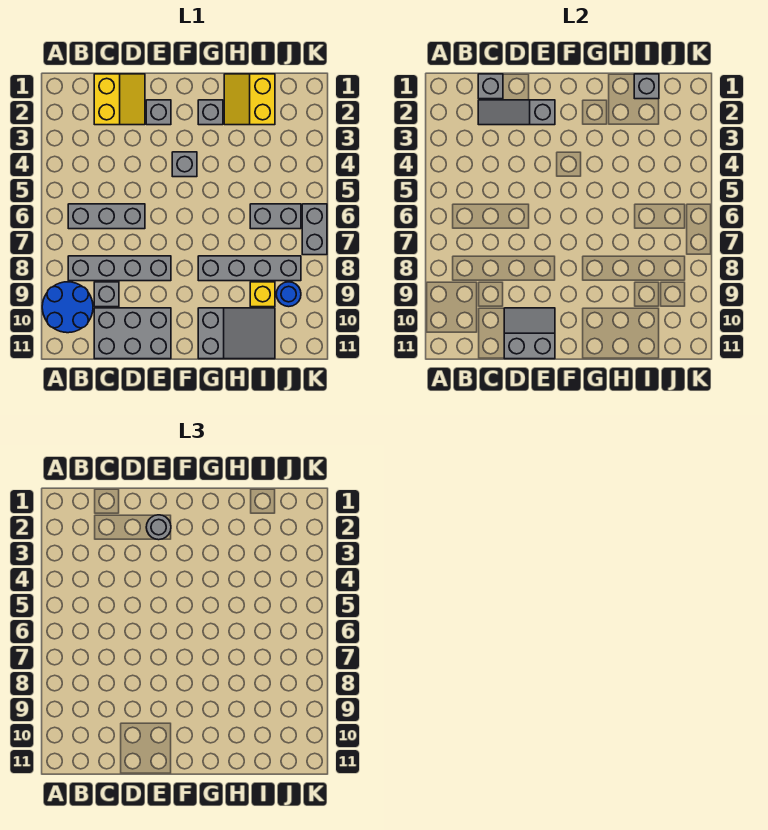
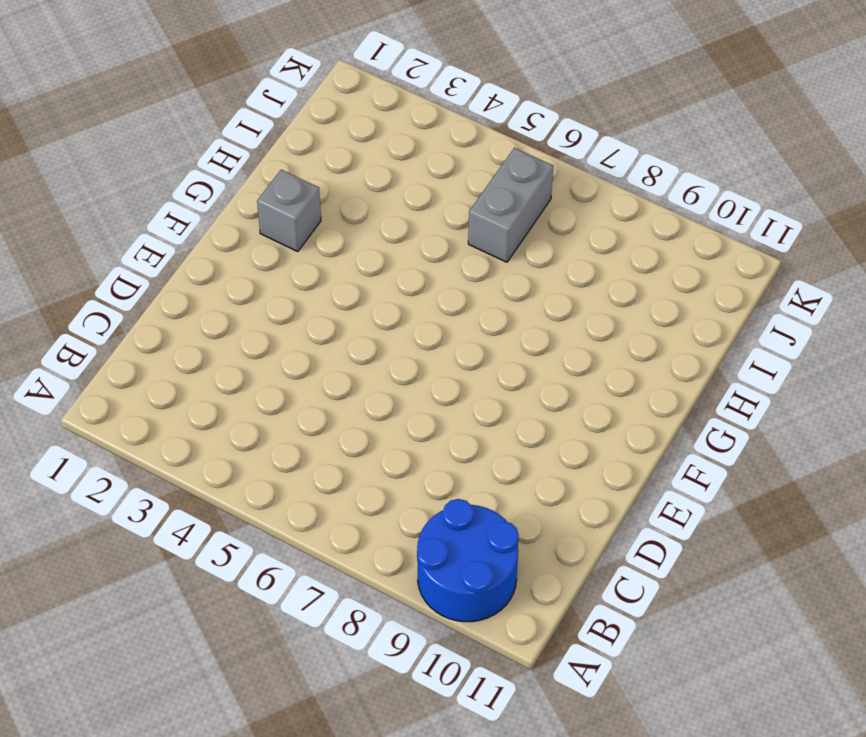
none -> grey brick B6:D6 level 1
none -> grey brick B8:E8 level 1
none -> yellow slope C1:D2 level 1 top C

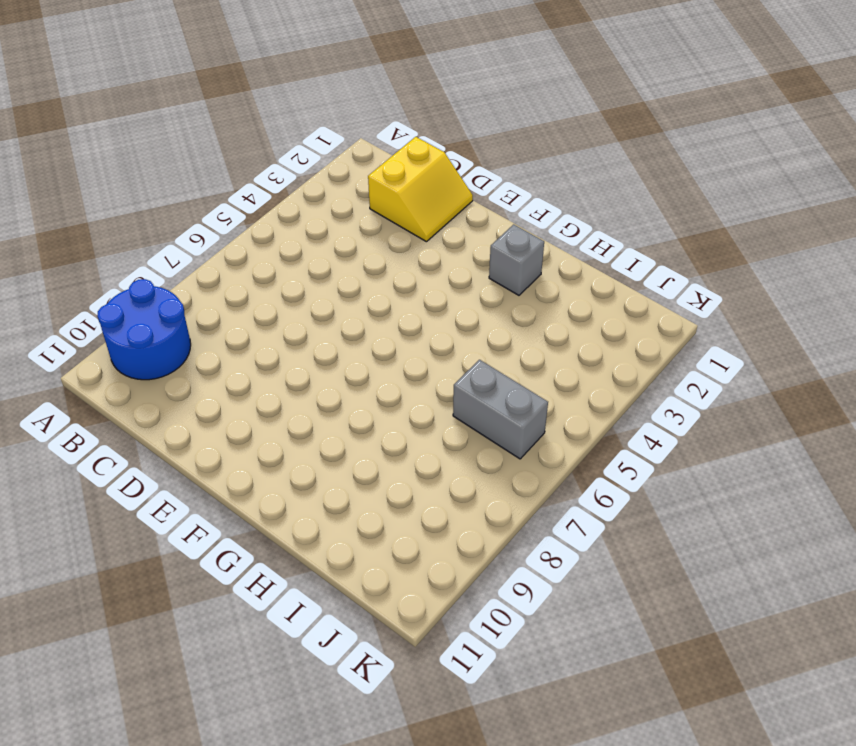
none -> grey brick B6:D6 level 1
none -> grey brick B8:E8 level 1
none -> grey brick C9 level 1

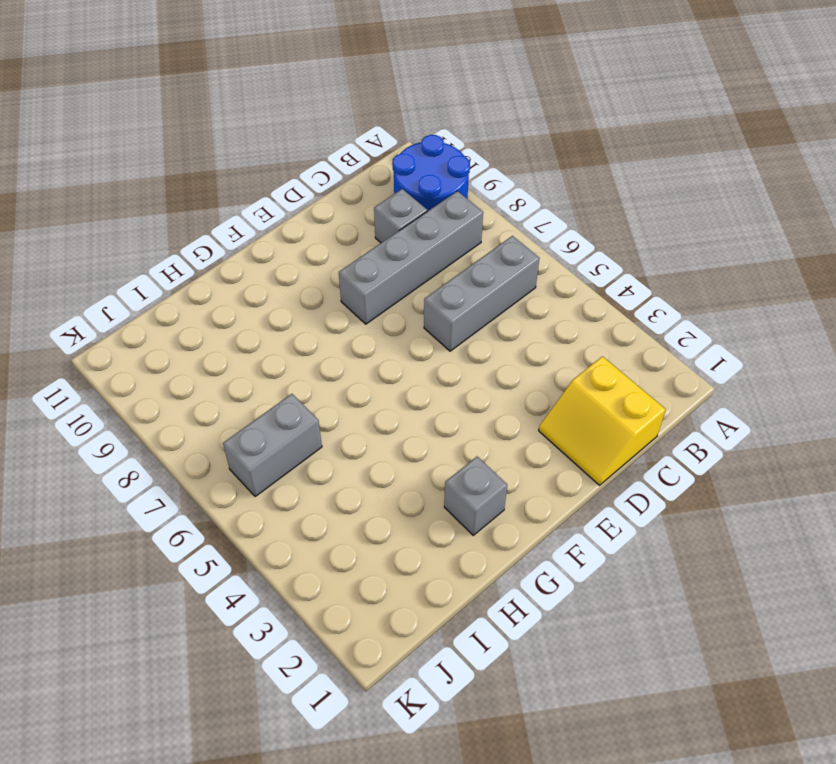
none -> grey brick C10:E11 level 1
none -> grey brick E2 level 1
none -> grey brick F4 level 1

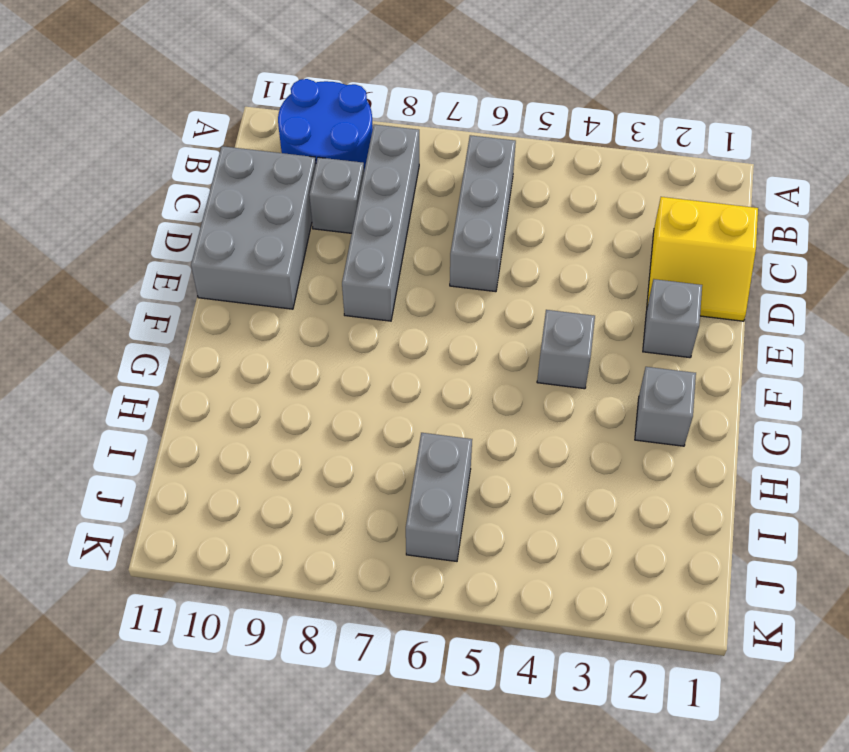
none -> grey brick G8:J8 level 1
none -> grey slope G10:I11 level 1 top G
none -> yellow slope H1:I2 level 1 top I

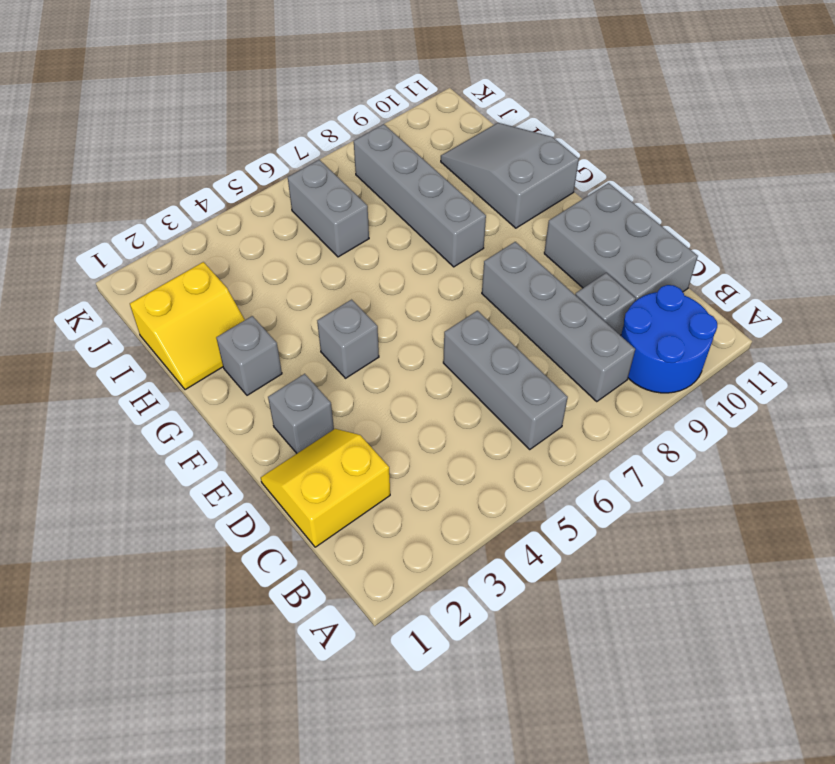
none -> yellow brick I9 level 1
none -> blue round brick J9 level 1
none -> grey brick K6:K7 level 1

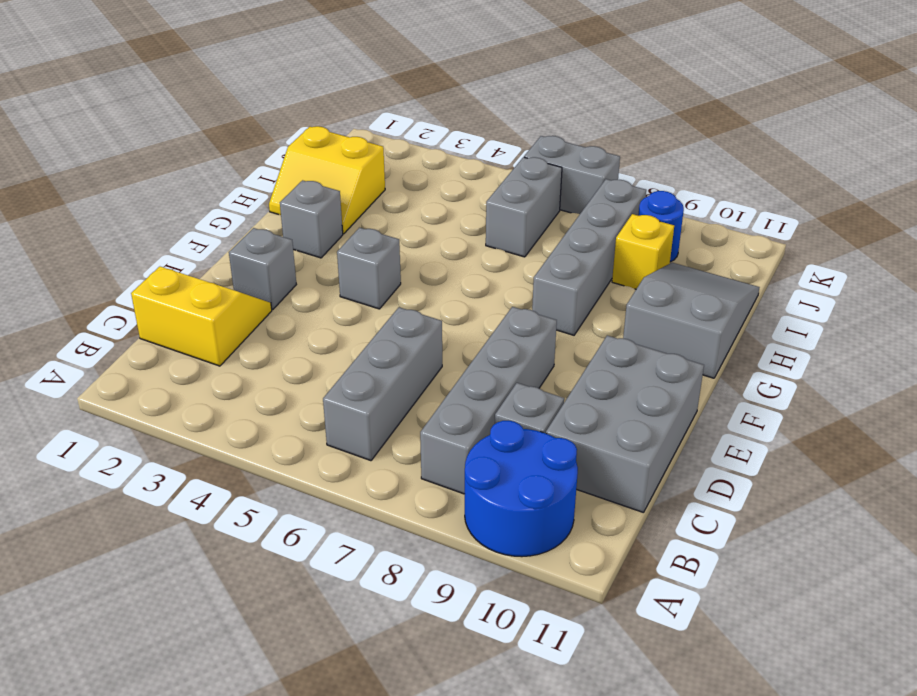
none -> grey brick C1 level 2
none -> grey slope C2:E2 level 2 top E
none -> grey slope D10:E11 level 2 top 11

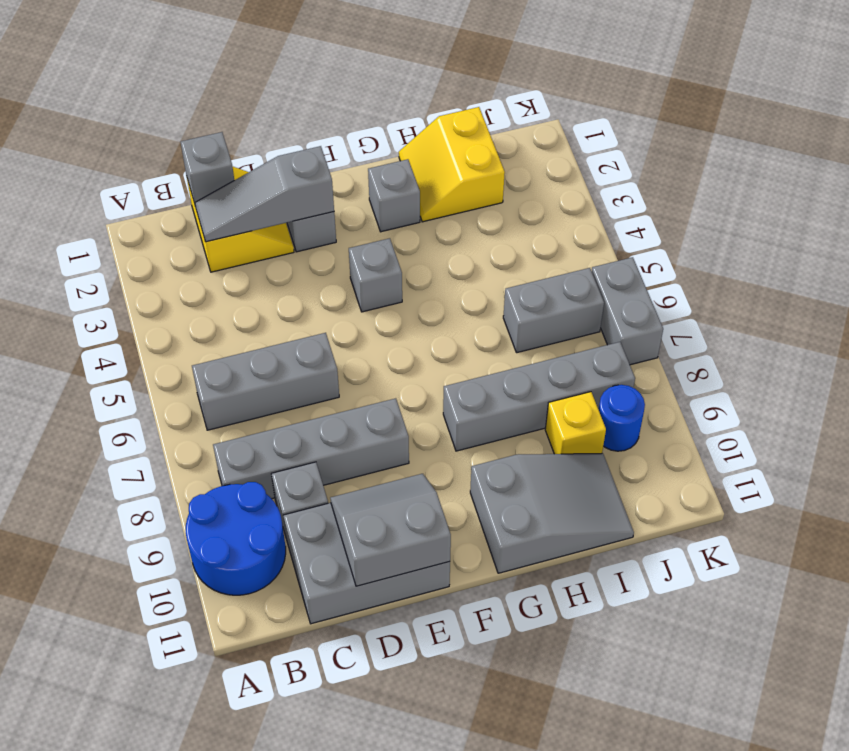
none -> grey brick I1 level 2
none -> grey round brick E2 level 3

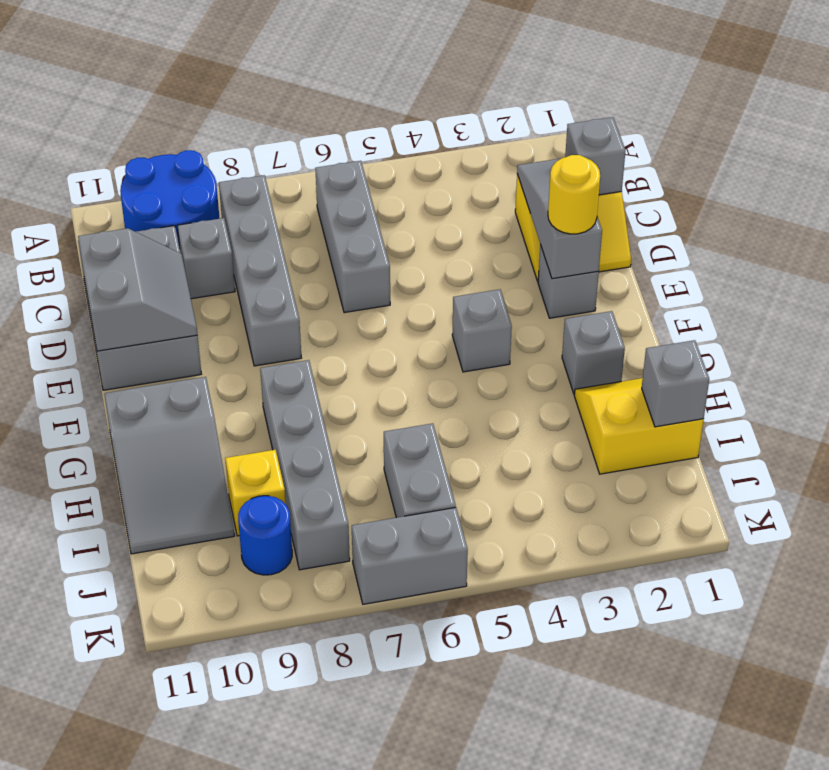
yellow round brick E2 level 3 -> grey round brick E2 level 3

